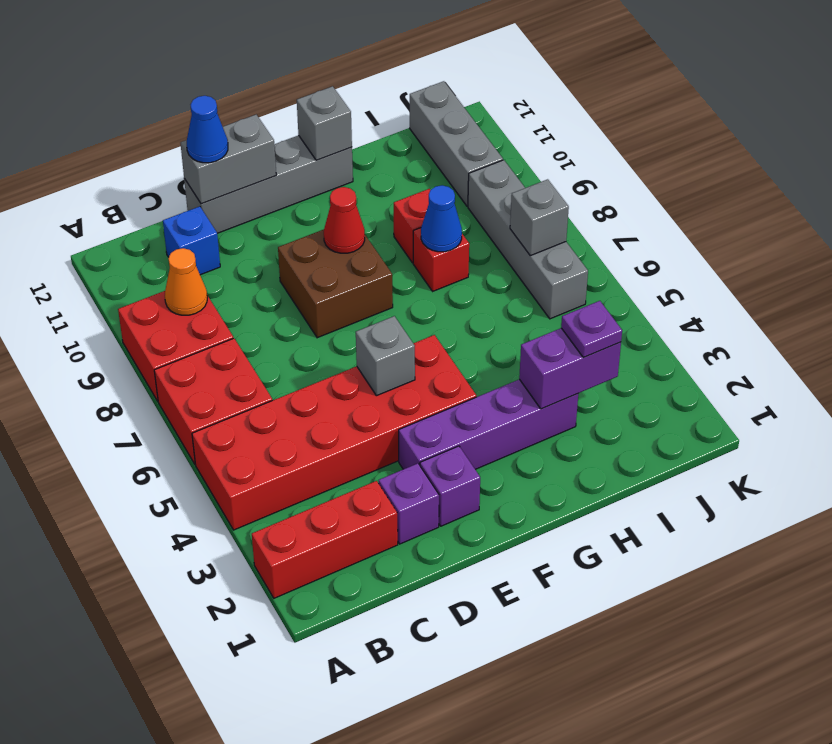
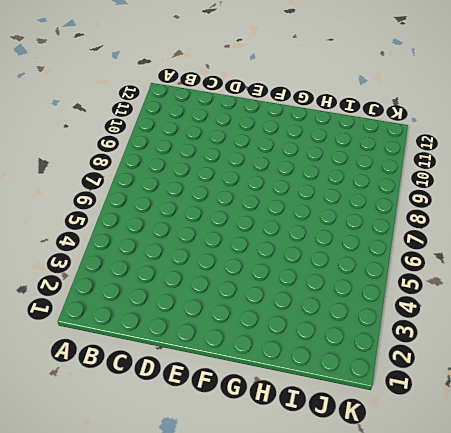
none -> red brick A2:C2 level 1
none -> red brick A4:F5 level 1
none -> red brick A6:B7 level 1

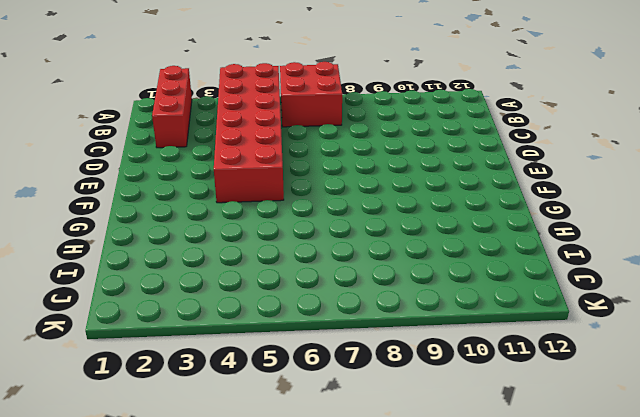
none -> red brick A8:B9 level 1
none -> blue brick C11 level 1
none -> purple brick D2 level 1

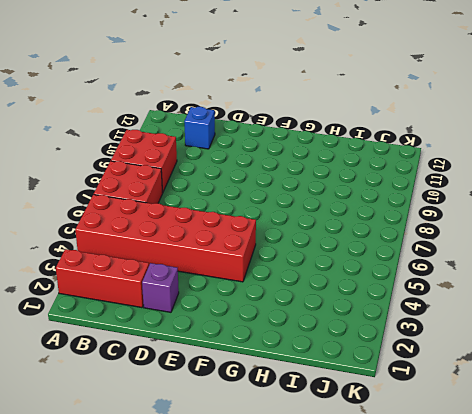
none -> grey brick D12:G12 level 1
none -> purple brick E2 level 1
none -> purple brick E3:H3 level 1

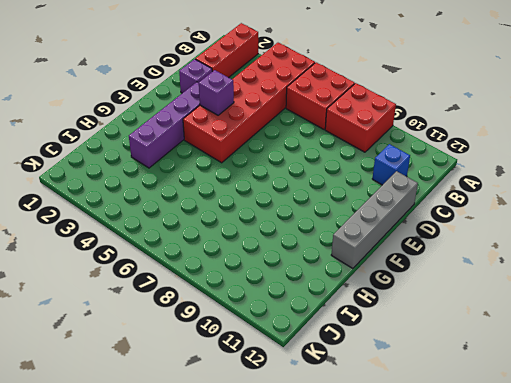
purple brick E4 level 2 -> purple brick E2 level 1
none -> brown brick E8:F9 level 1
none -> red brick H8 level 1
none -> red brick H9 level 1

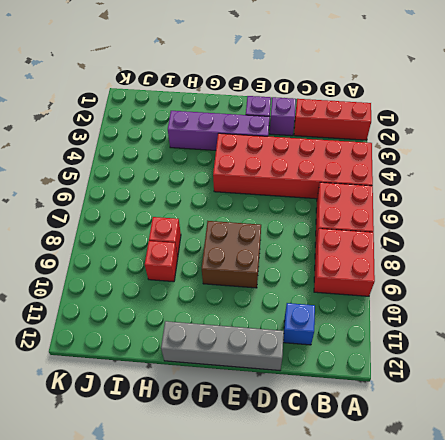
none -> grey brick J6:J9 level 1
none -> grey brick J10:J12 level 1
none -> orange cone B9 level 2

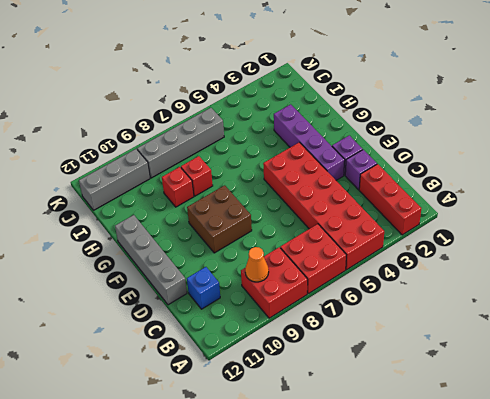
none -> grey brick D12:E12 level 2
none -> grey brick E5 level 2
none -> red cone F9 level 2

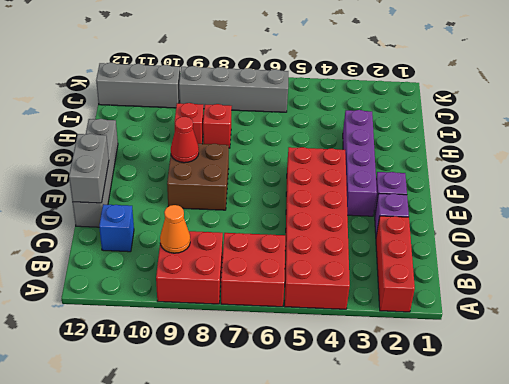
none -> grey brick E5 level 2
none -> grey brick G12 level 2
none -> purple brick H3:I3 level 2

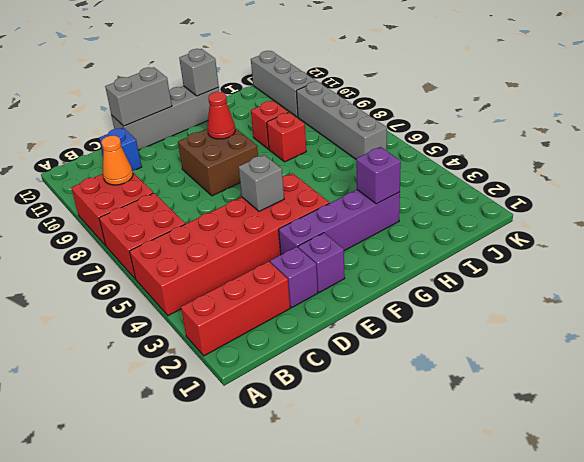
purple brick H3 level 2 -> purple brick H3:I3 level 2
none -> blue cone H8 level 2
none -> grey brick J7 level 2
none -> blue cone D12 level 3

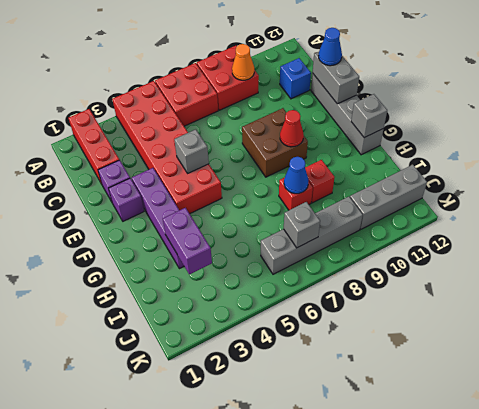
none -> purple plate I3 level 3

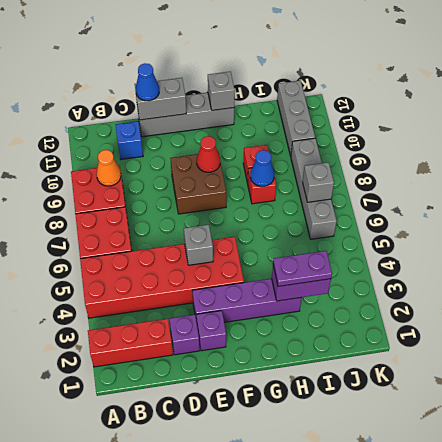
purple plate H3:I3 level 3 -> purple plate I3 level 3

